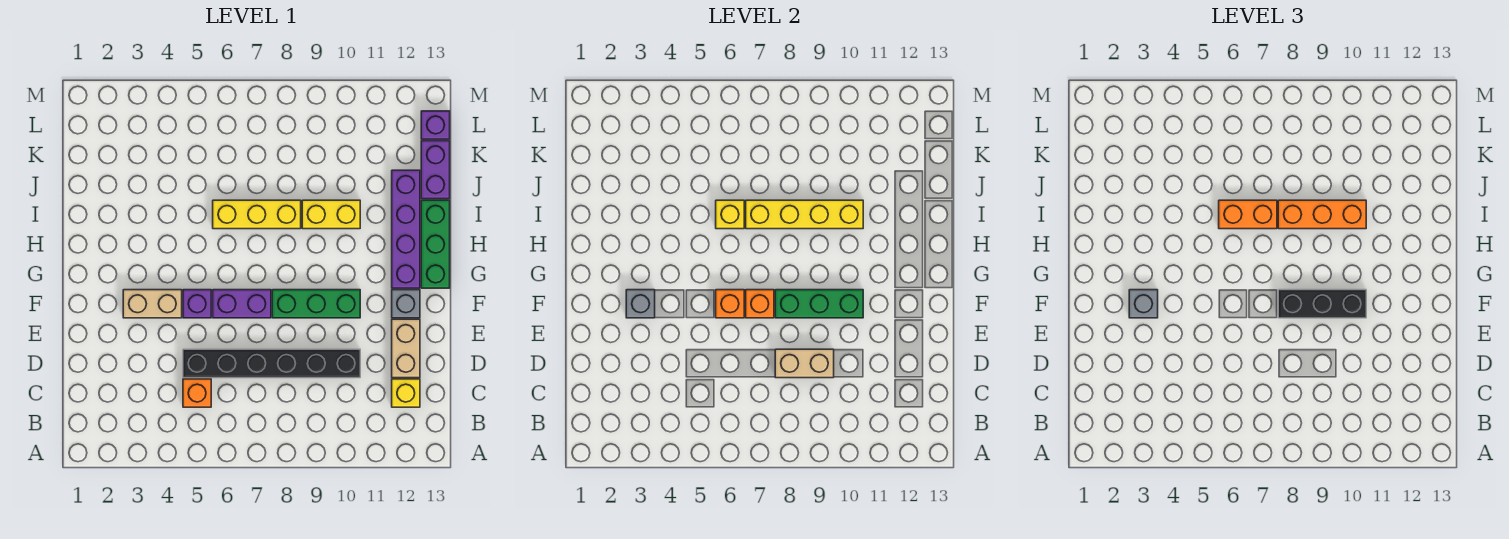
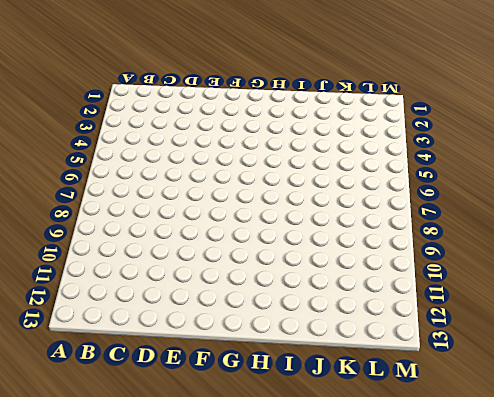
none -> orange brick C5 level 1
none -> yellow brick C12 level 1
none -> black brick D5:D10 level 1

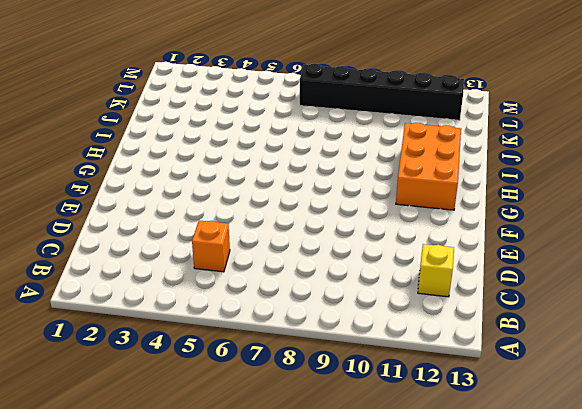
orange brick G11:I12 level 1 -> purple brick G12:J12 level 1
black brick L7:L12 level 1 -> black brick D5:D10 level 1
none -> tan brick D12:E12 level 1
none -> tan brick F3:F4 level 1
none -> purple brick F5 level 1

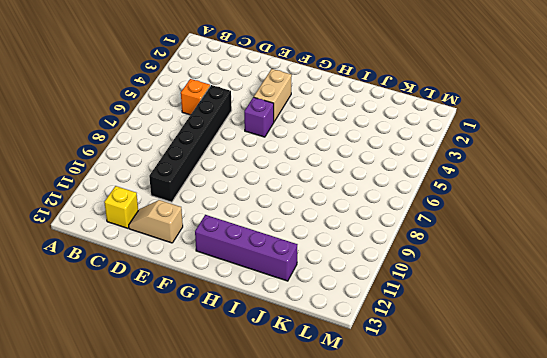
tan slope D12:E12 level 1 top E -> tan brick D12:E12 level 1
none -> purple brick F6:F7 level 1
none -> green brick F8:F10 level 1
none -> grey brick F12 level 1

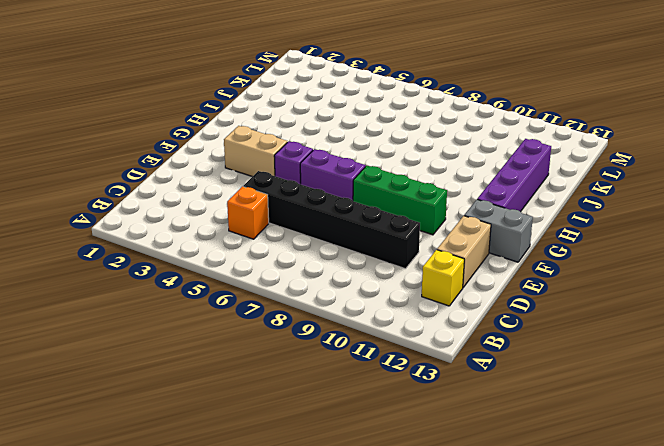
grey brick F12:F13 level 1 -> grey brick F12 level 1
none -> green brick G13:I13 level 1
none -> yellow brick I6:I8 level 1
none -> yellow brick I9:I10 level 1

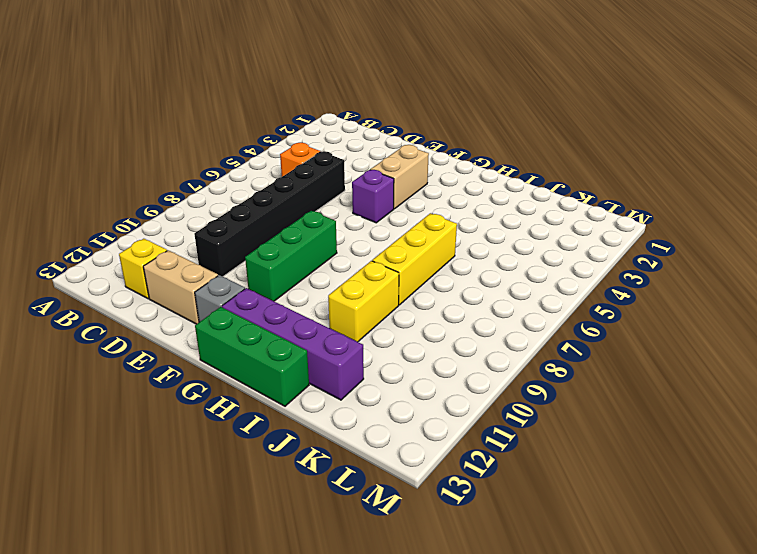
none -> purple brick F6:F7 level 1
none -> purple brick J13:K13 level 1
none -> purple brick L13 level 1

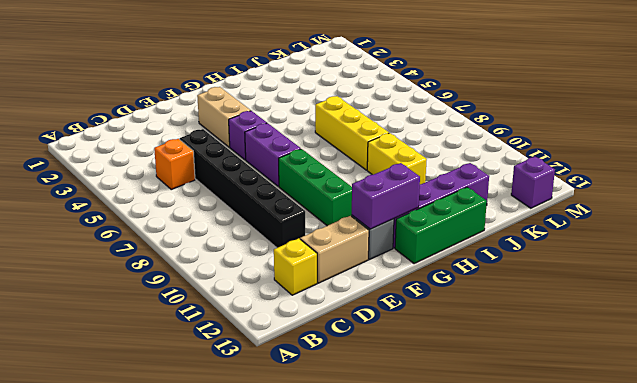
purple brick F12:G12 level 2 -> purple brick J13:K13 level 1
none -> tan brick D8:D9 level 2
none -> grey brick F3 level 2
none -> orange brick F6 level 2

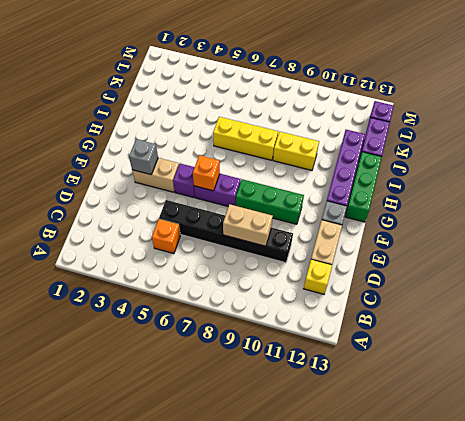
none -> orange brick F7 level 2
none -> green brick F8:F10 level 2
none -> yellow brick I6 level 2

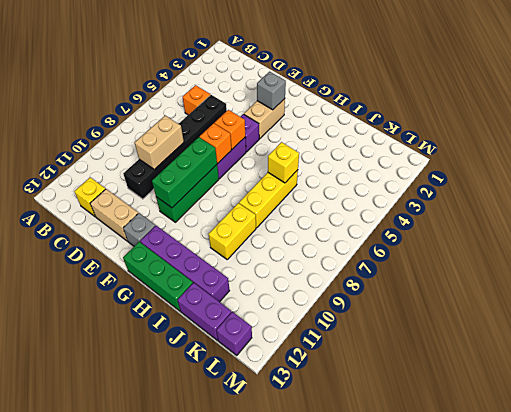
none -> yellow brick I7:I10 level 2
none -> grey brick F3 level 3
none -> black brick F8:F10 level 3

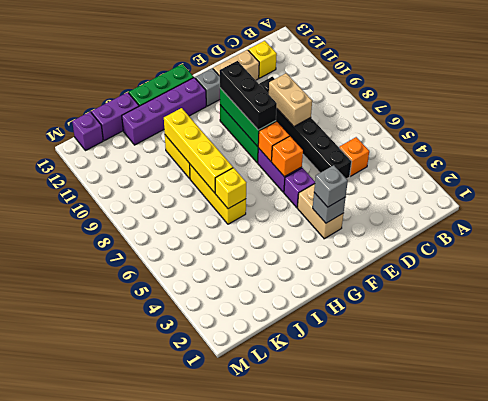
none -> orange brick I6:I7 level 3
none -> orange brick I8:I10 level 3

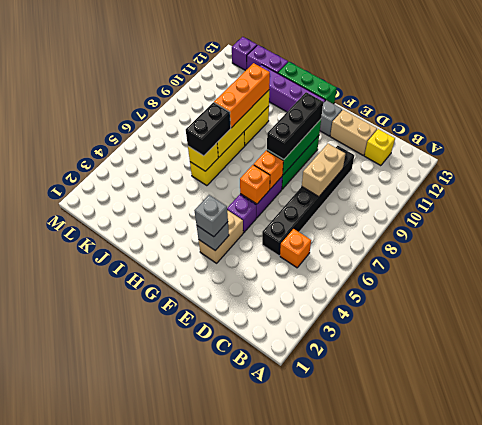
black brick I6:I7 level 3 -> orange brick I6:I7 level 3

